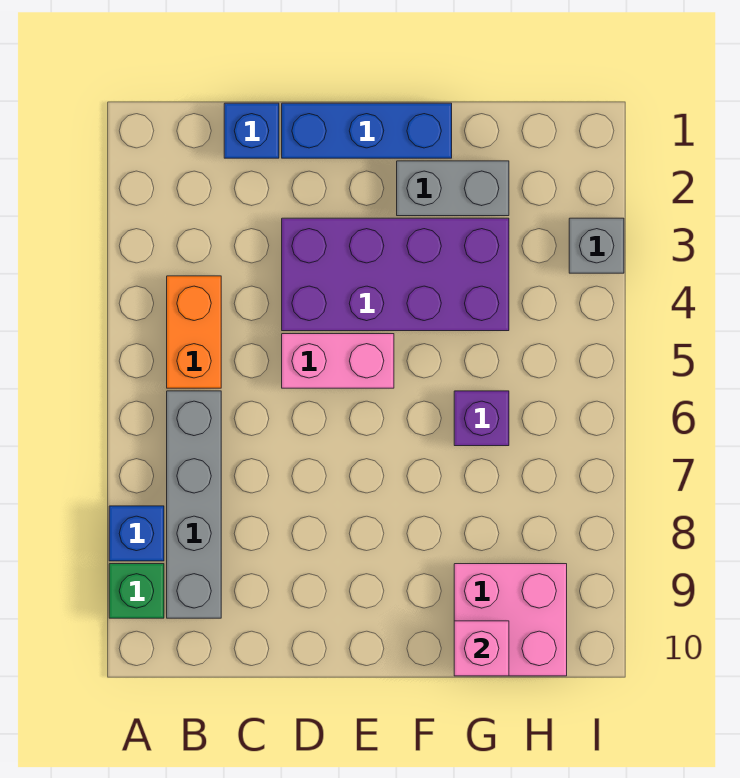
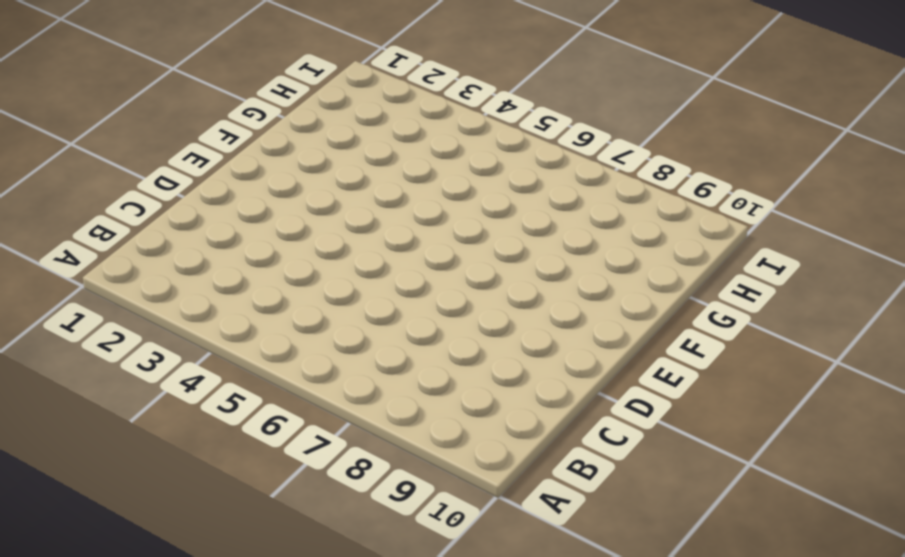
none -> blue brick A8 level 1
none -> green brick A9 level 1
none -> orange brick B4:B5 level 1

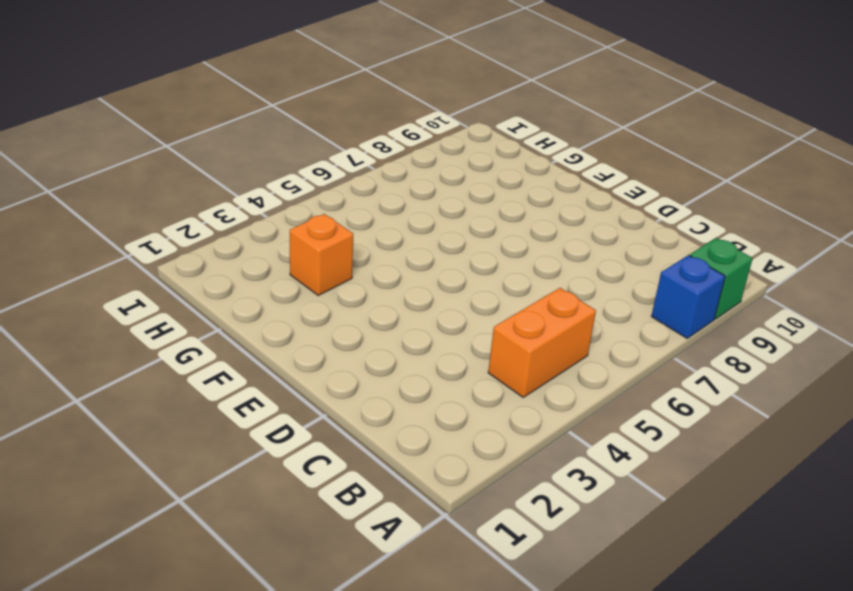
orange brick G3 level 1 -> purple brick D3:G4 level 1
none -> grey brick B6:B9 level 1
none -> blue brick C1 level 1
none -> blue brick D1:F1 level 1

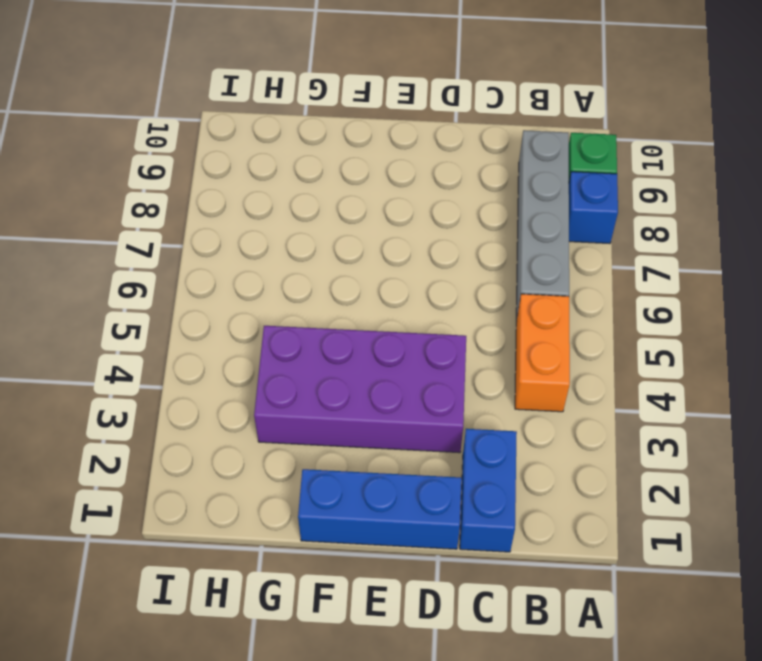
blue brick C1:C2 level 1 -> blue brick C1 level 1
none -> pink brick D5:E5 level 1
none -> grey brick F2:G2 level 1
none -> purple brick G6 level 1

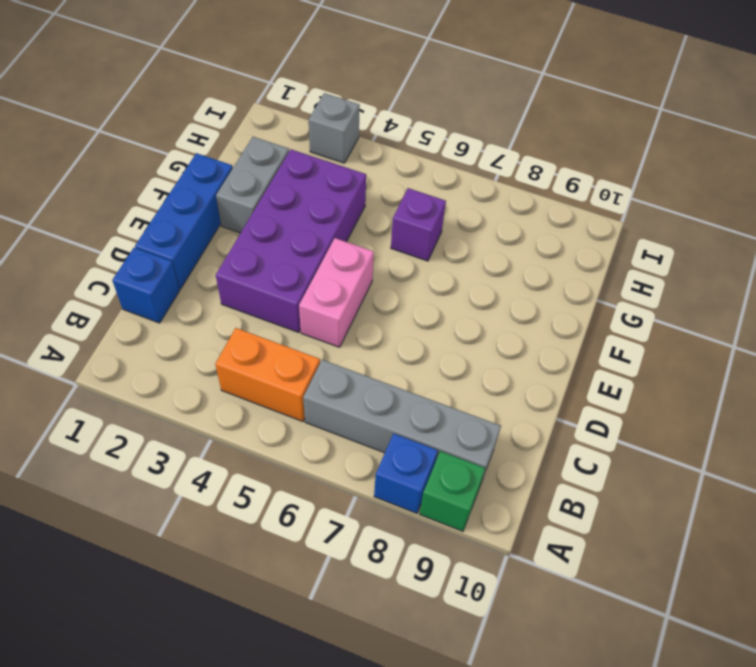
none -> pink brick G9:H10 level 1
none -> pink brick G10 level 2

